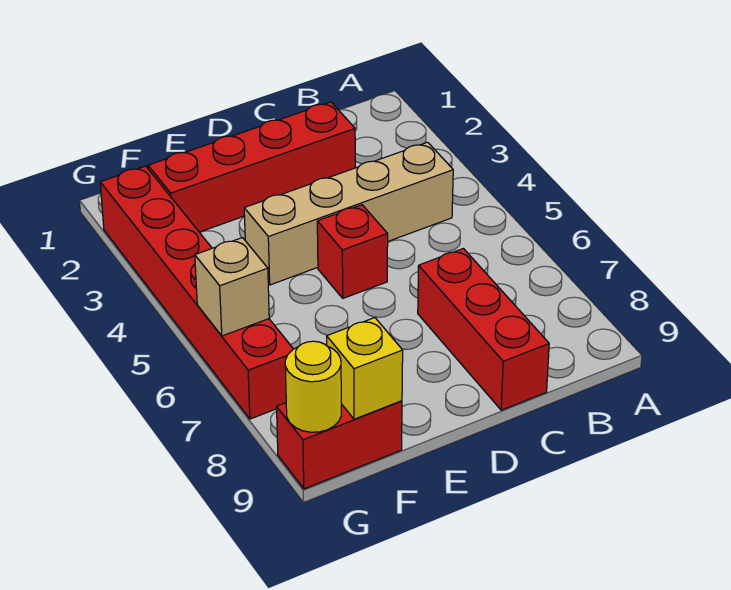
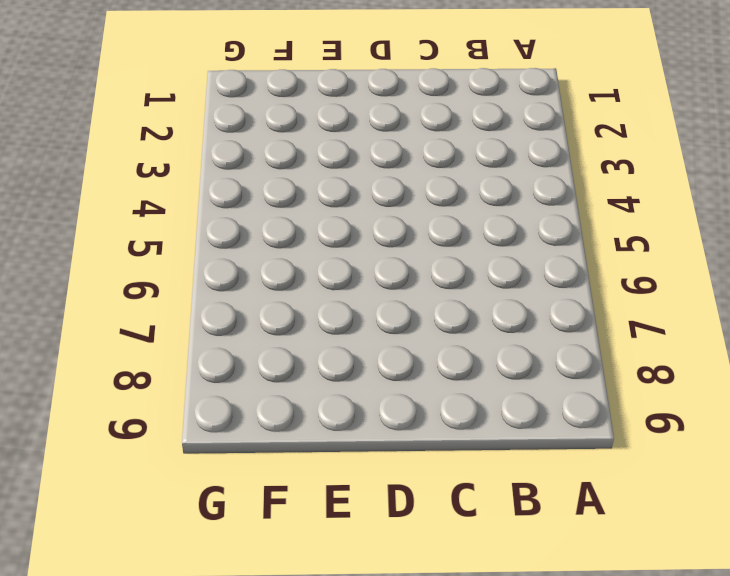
none -> tan brick B4:E4 level 1
none -> red brick C2:F2 level 1

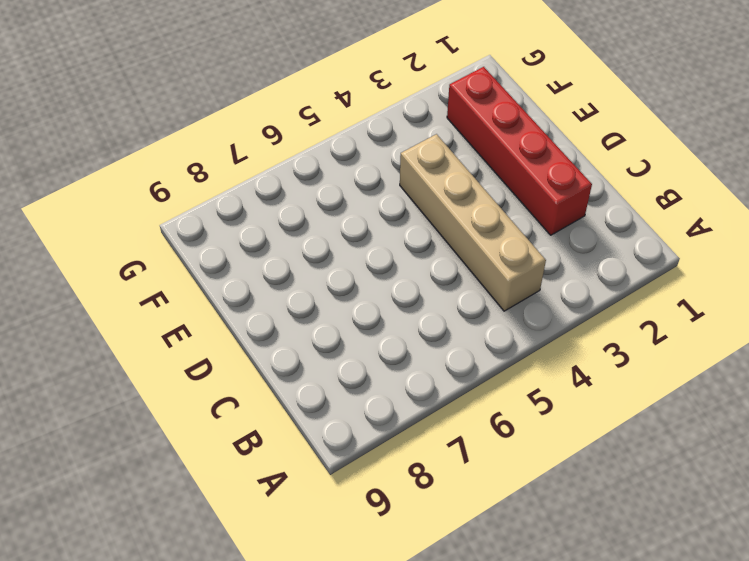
none -> red brick C7:C9 level 1
none -> red brick D5 level 1

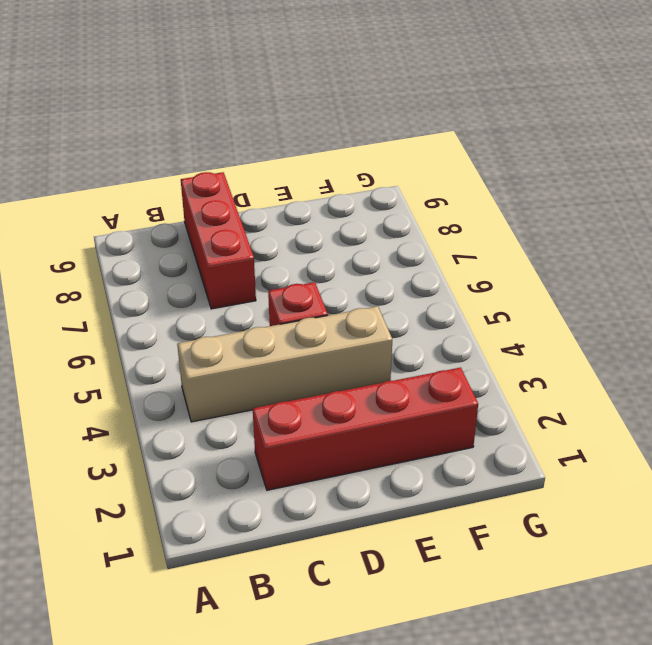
none -> red brick F9:G9 level 1
none -> red brick G2:G7 level 1

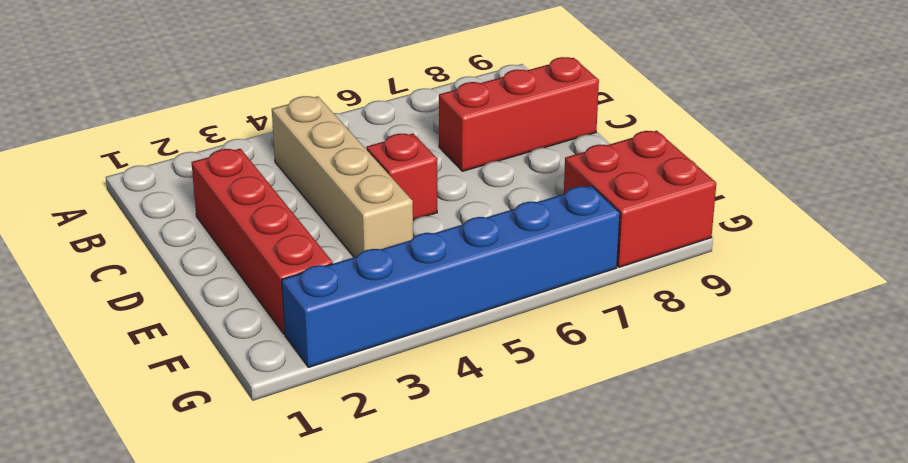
red brick F8:G9 level 1 -> red brick F9:G9 level 1
blue brick G2:G7 level 1 -> red brick G2:G7 level 1
none -> yellow brick F9 level 2
none -> tan brick G6 level 2

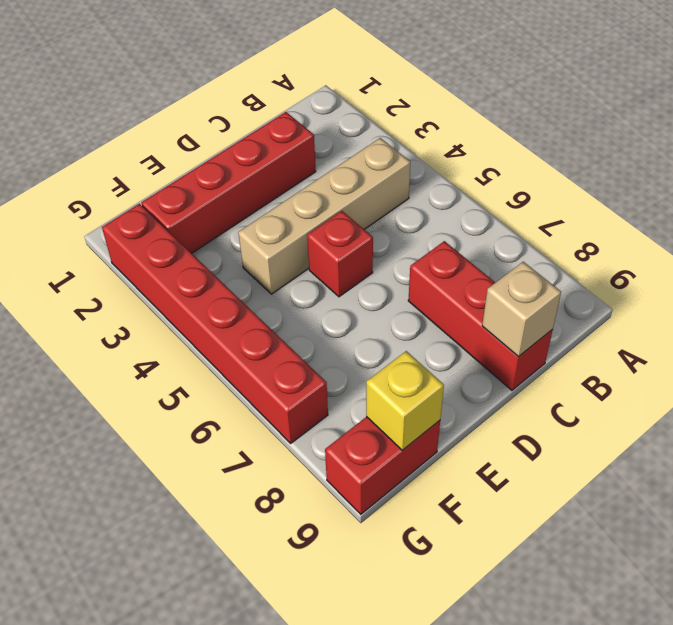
tan brick C9 level 2 -> tan brick G6 level 2
none -> yellow round brick G9 level 2

